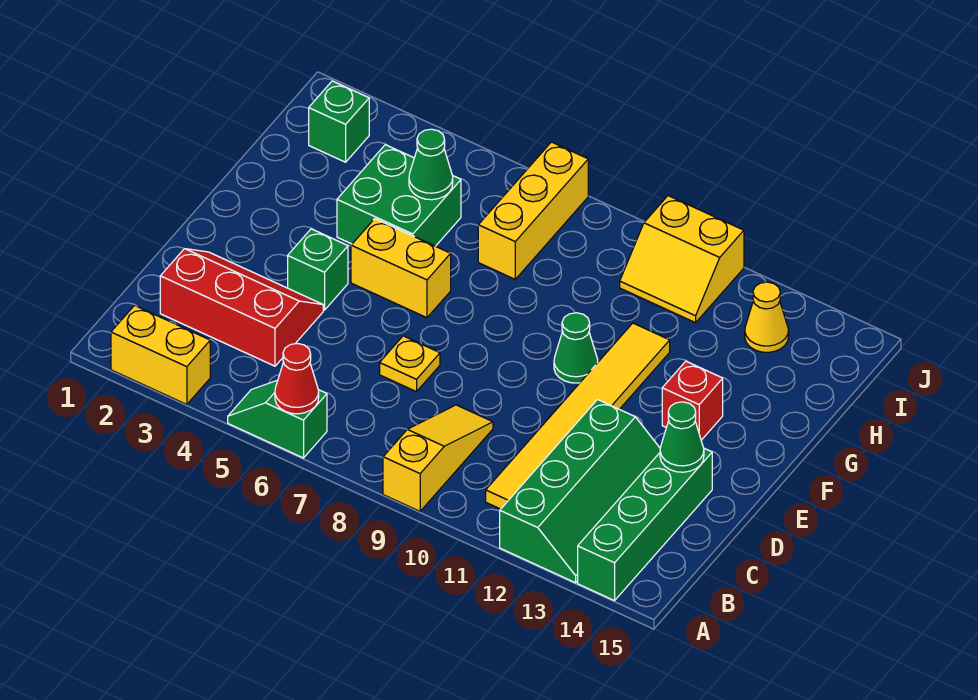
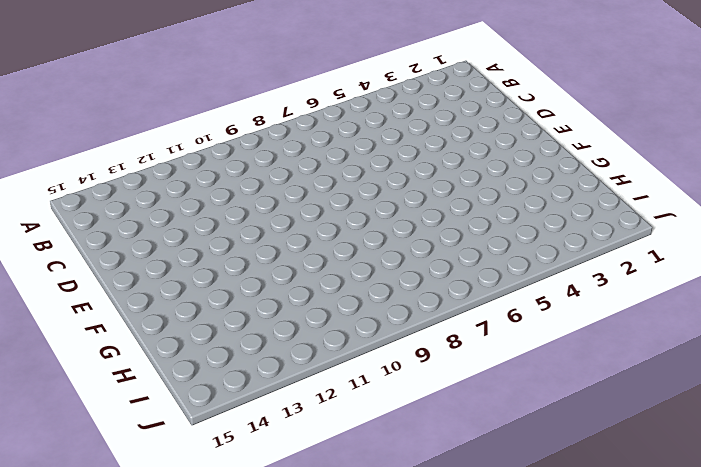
none -> yellow brick A2:A3 level 1
none -> green slope A5:A6 level 1 top 6
none -> yellow slope A9:C9 level 1 top A

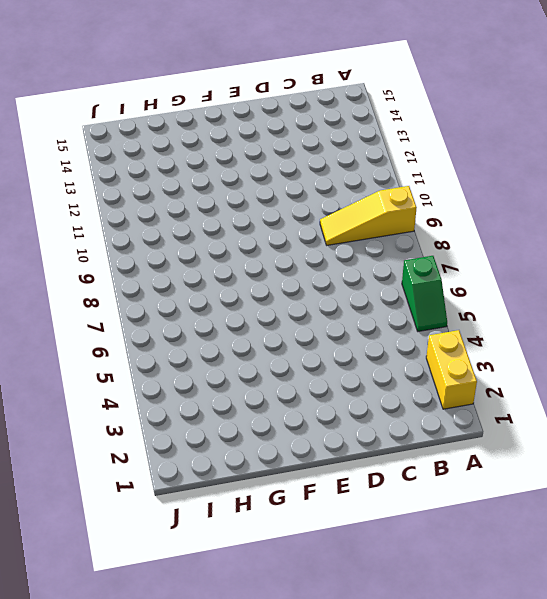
none -> green slope A12:D13 level 1 top 12
none -> green brick A14:D14 level 1
none -> yellow tile B11:G11 level 1

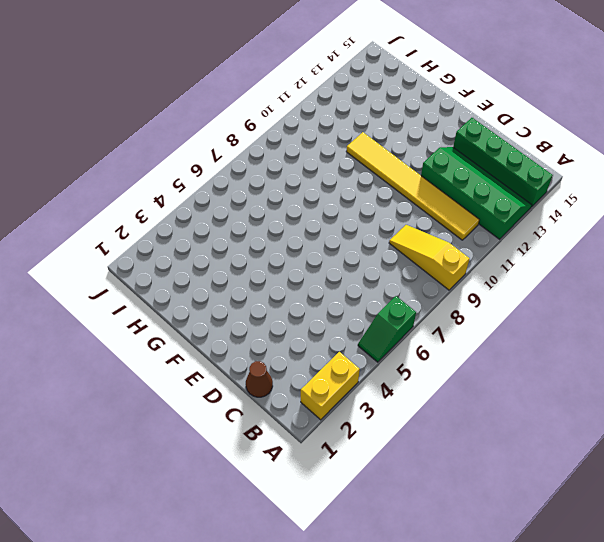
brown cone C1 level 1 -> none
none -> red slope C2:D4 level 1 top C
none -> yellow plate D7 level 1
none -> green brick E4 level 1

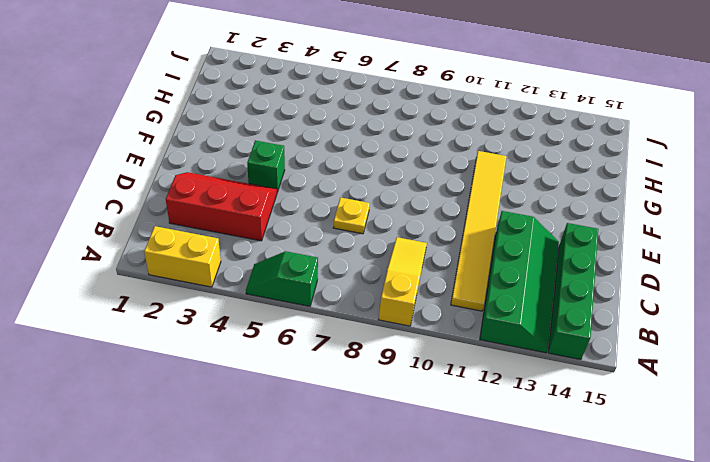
none -> yellow brick F5:F6 level 1
none -> green cone F10 level 1
none -> red brick F13 level 1

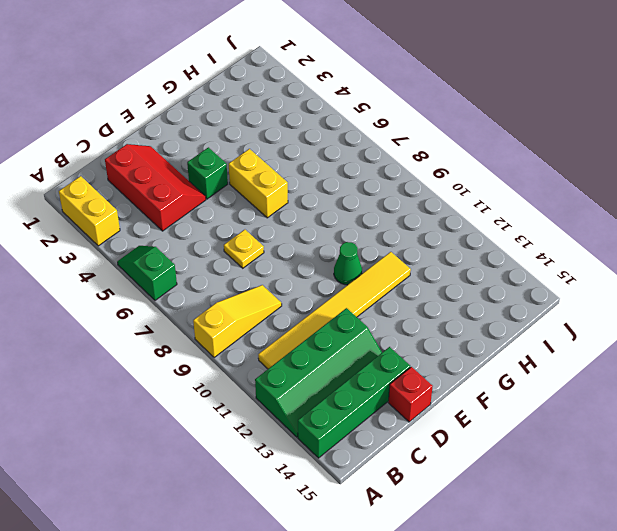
red brick D15 level 1 -> red brick F13 level 1
none -> green brick G4:H5 level 1
none -> yellow brick H7:J7 level 1
none -> green brick I2 level 1

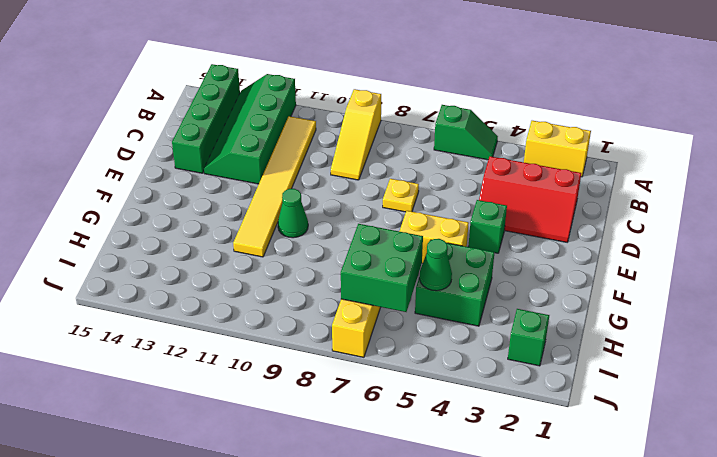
green brick H6:I7 level 2 -> none
none -> red brick F13 level 1
none -> yellow slope I10:J11 level 1 top J
none -> yellow cone I13 level 1

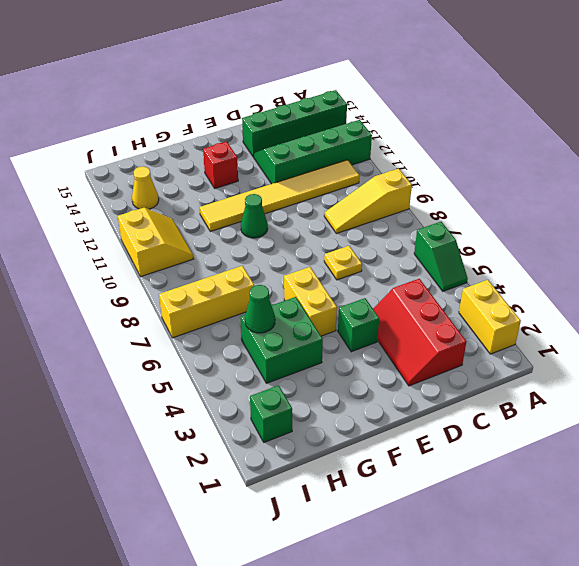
none -> red cone A6 level 2
none -> green cone D14 level 2

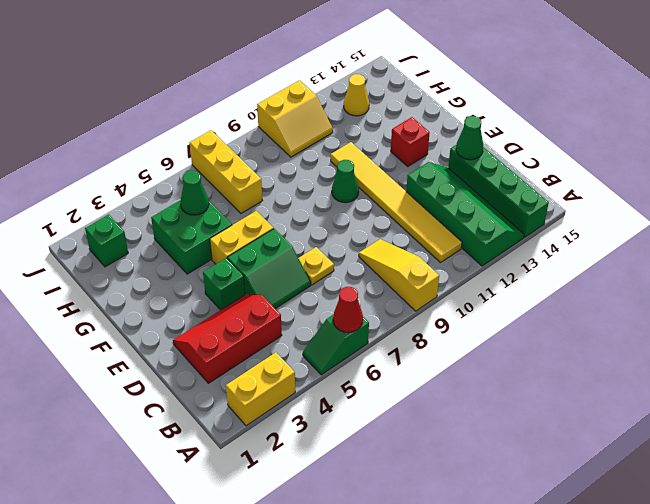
green slope D5:E6 level 1 top E -> none

